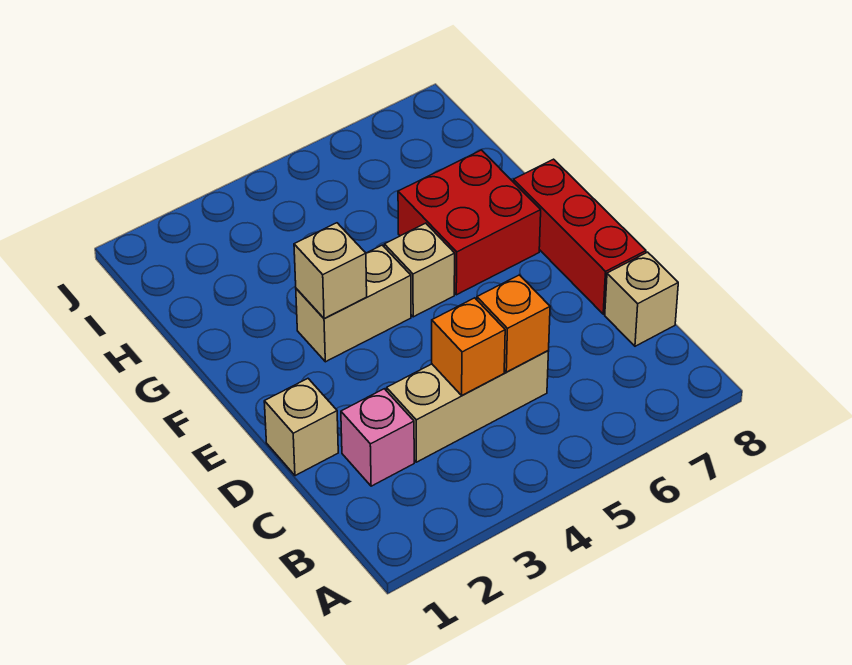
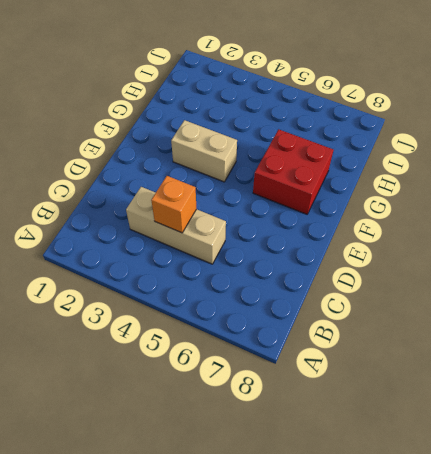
none -> pink brick C2 level 1
none -> tan brick C8 level 1

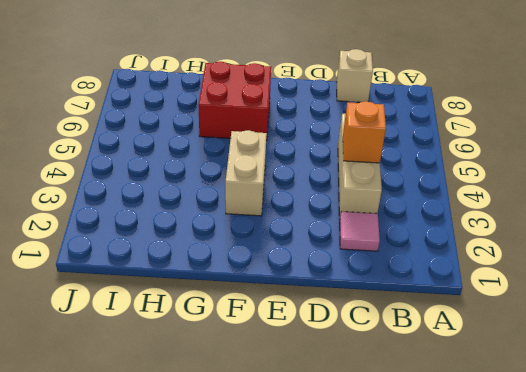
pink tile C2 level 1 -> pink brick C2 level 1
none -> tan brick D1 level 1
none -> red brick D8:F8 level 1

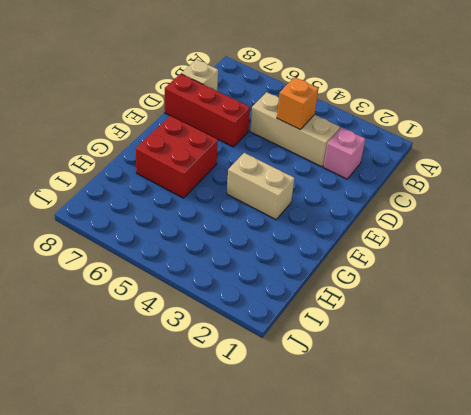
red brick D6:D8 level 1 -> red brick D8:F8 level 1
none -> tan brick D1 level 1
none -> tan brick F5 level 1

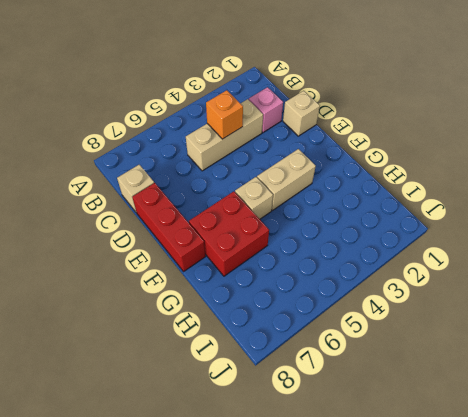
none -> orange brick C5 level 2
none -> tan brick F3 level 2

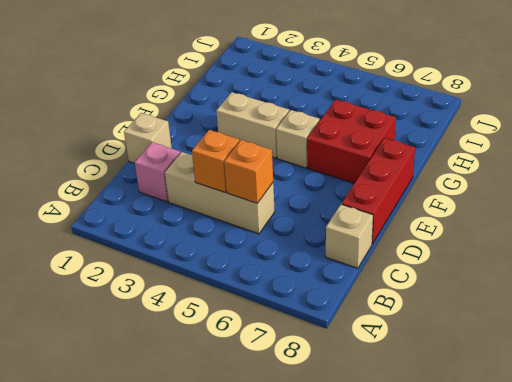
none -> tan brick F3 level 2

